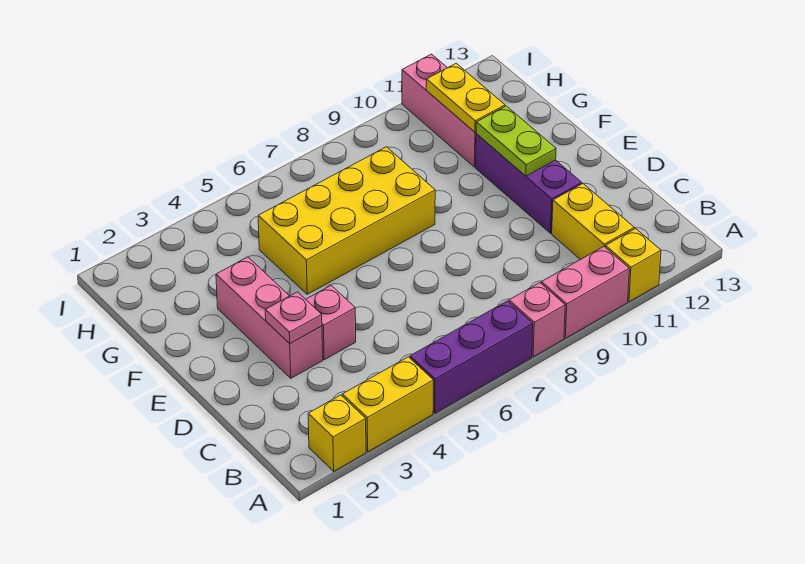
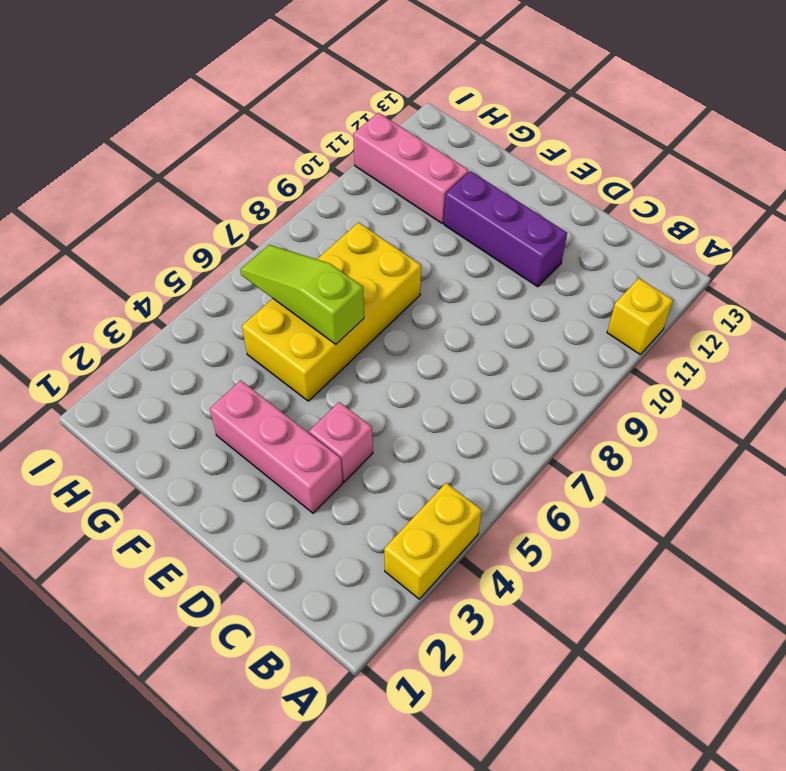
lime slope F6:H6 level 2 top F -> none
none -> yellow brick A2 level 1
none -> purple brick A5:A7 level 1
none -> pink brick A8 level 1

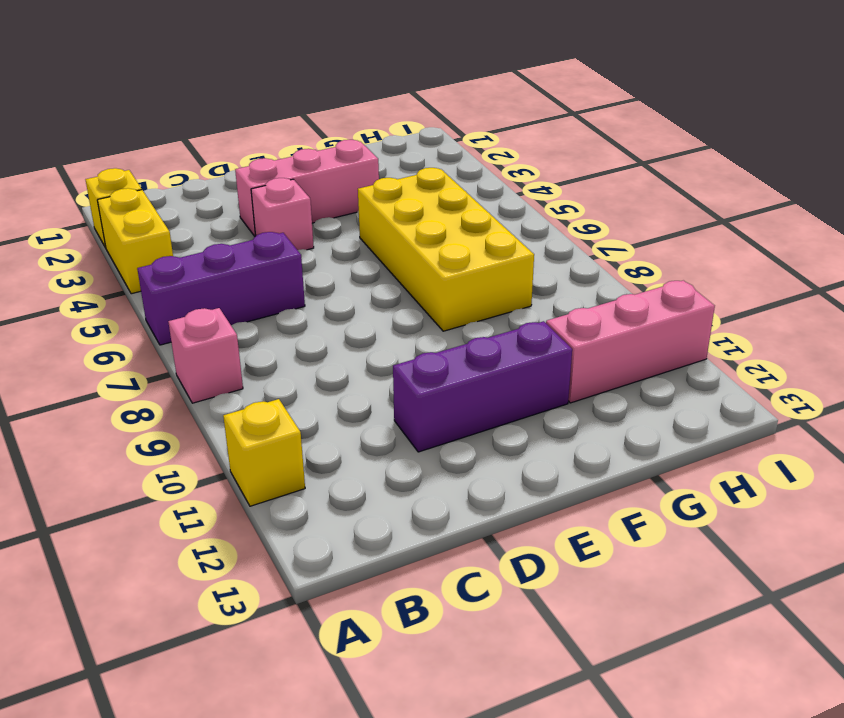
purple brick A6:C6 level 1 -> purple brick A5:A7 level 1
none -> pink brick A9:A10 level 1
none -> yellow brick B11:C11 level 1
none -> pink plate D3 level 2

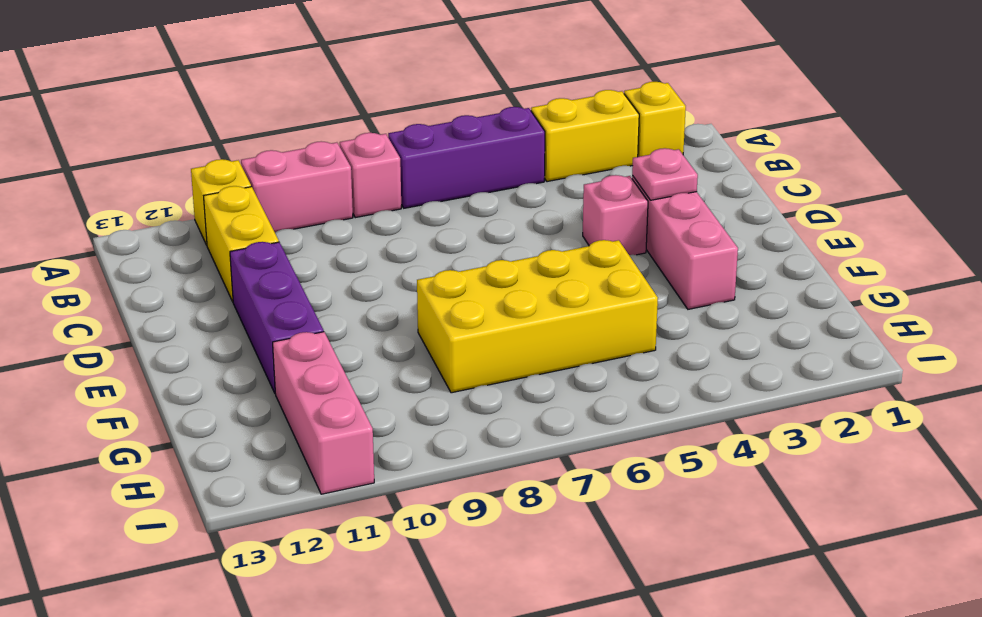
none -> lime plate E11:F11 level 2
none -> yellow plate G11:H11 level 2

